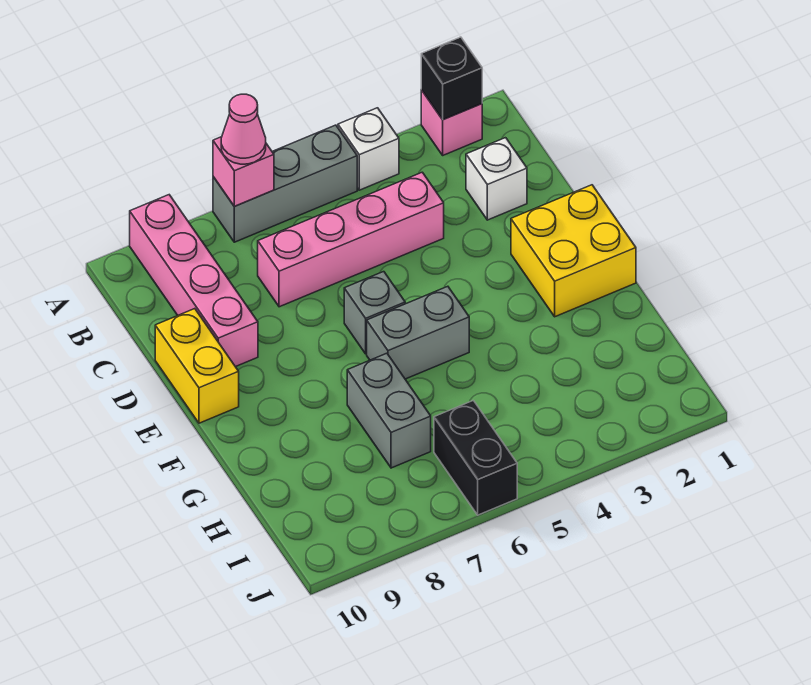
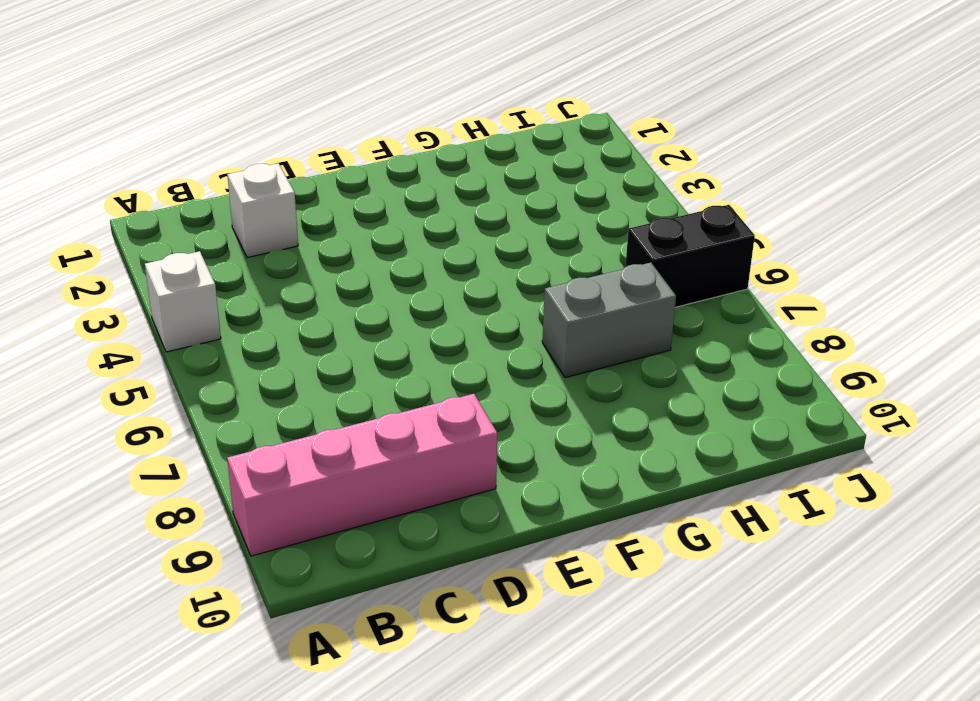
none -> pink brick A2 level 1
none -> grey brick A5:A7 level 1
none -> pink brick C4:C7 level 1

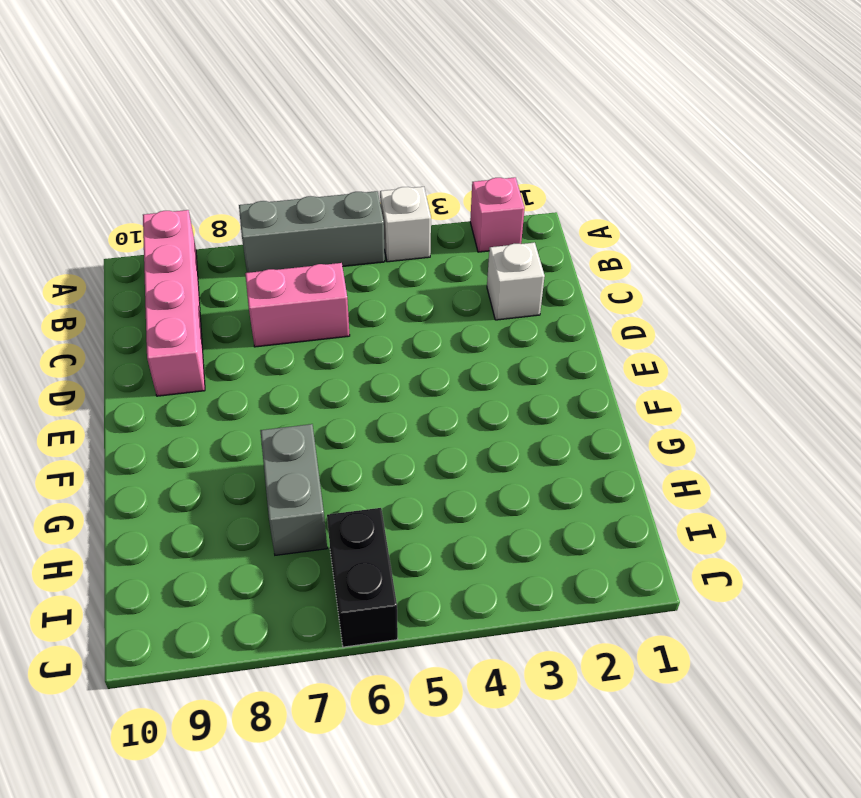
pink brick C6:C7 level 1 -> pink brick C4:C7 level 1
none -> yellow brick D10:E10 level 1
none -> yellow brick E1:F2 level 1
none -> grey brick E6 level 1

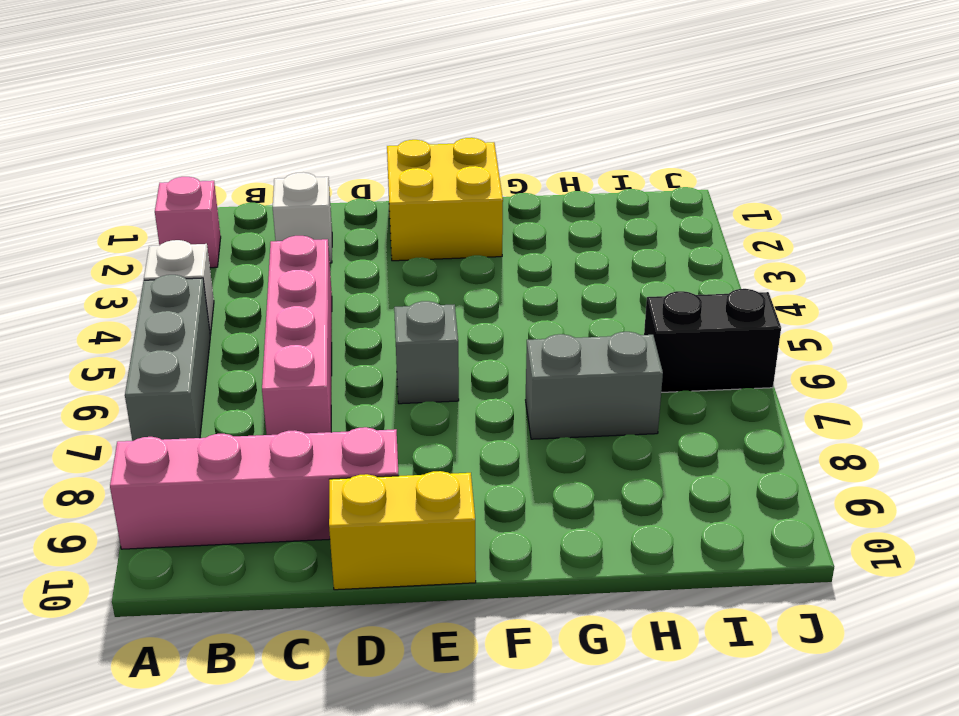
none -> grey brick F5:F6 level 1
none -> black brick A2 level 2
none -> pink brick A7 level 2

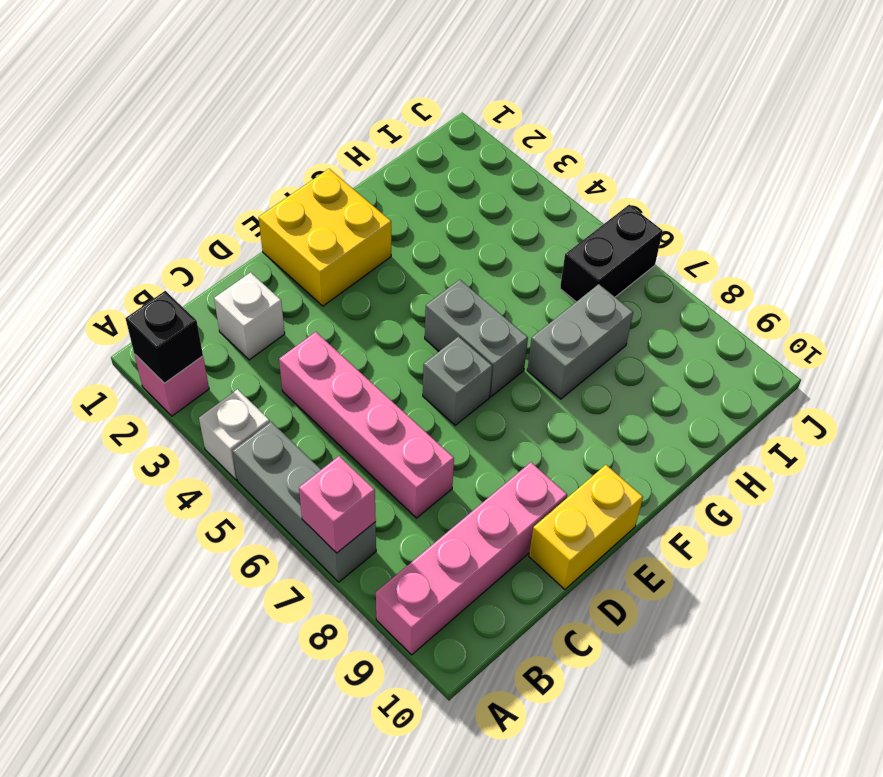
none -> pink cone A7 level 3

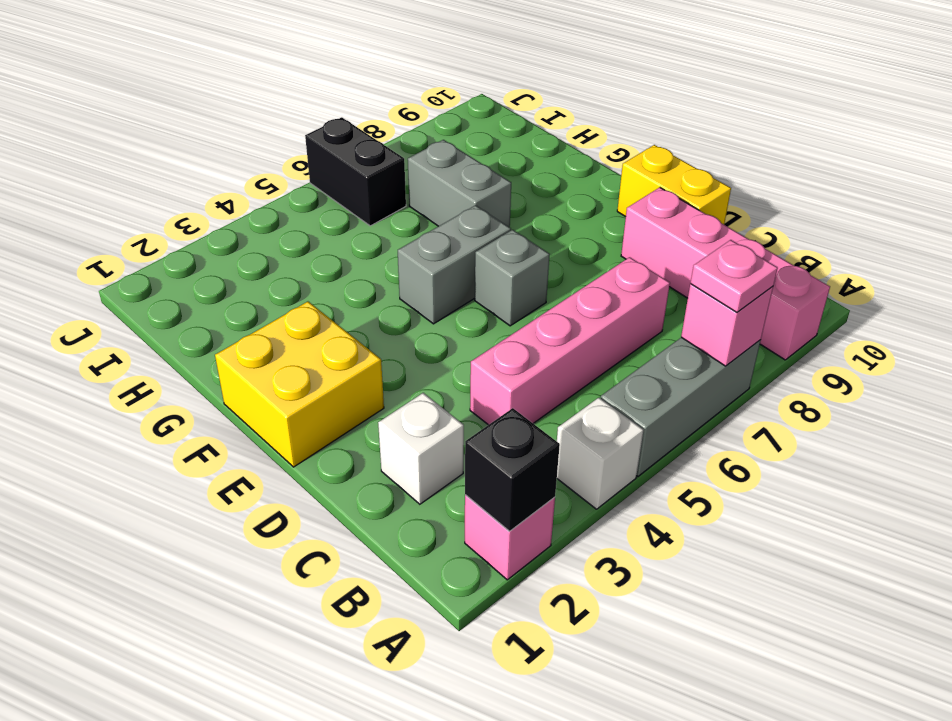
pink plate A7 level 3 -> pink cone A7 level 3

